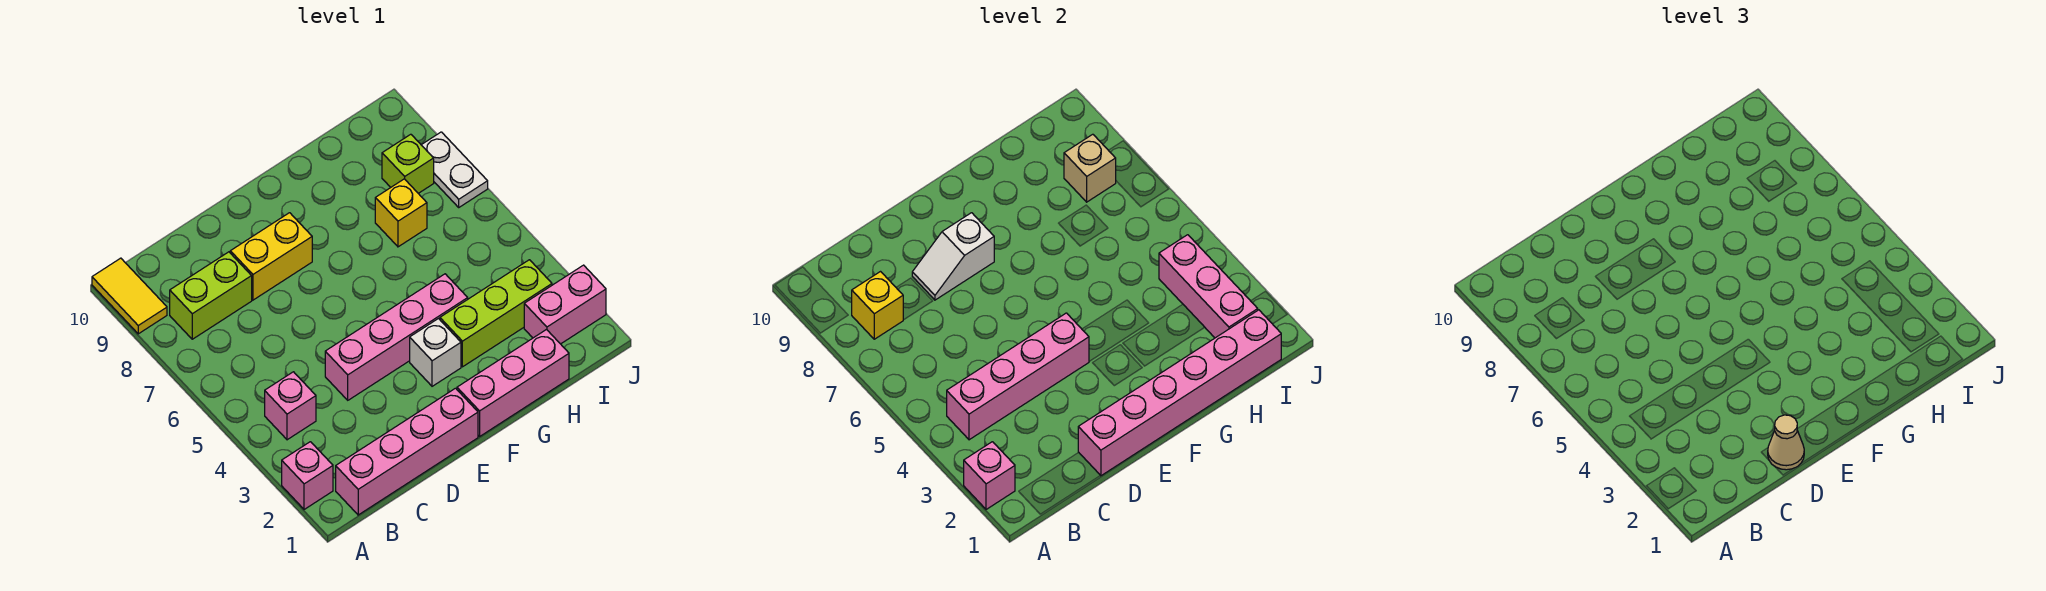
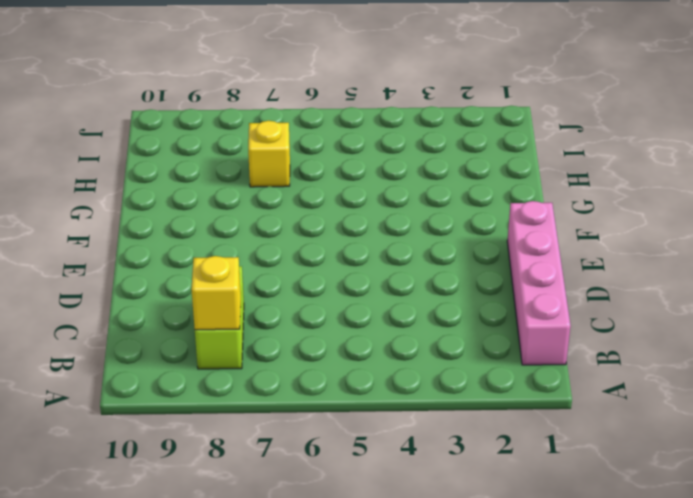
none -> pink brick A2 level 1
none -> yellow tile A9:A10 level 1
none -> pink brick B4 level 1

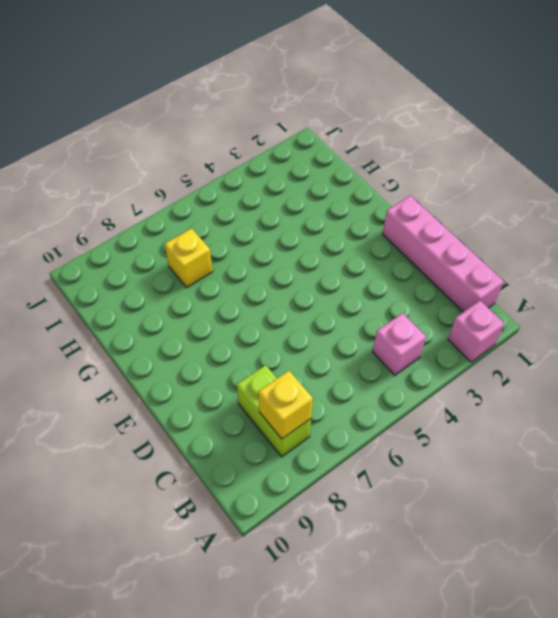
none -> yellow tile A9:A10 level 1
none -> pink brick D4:G4 level 1
none -> yellow brick D8:E8 level 1

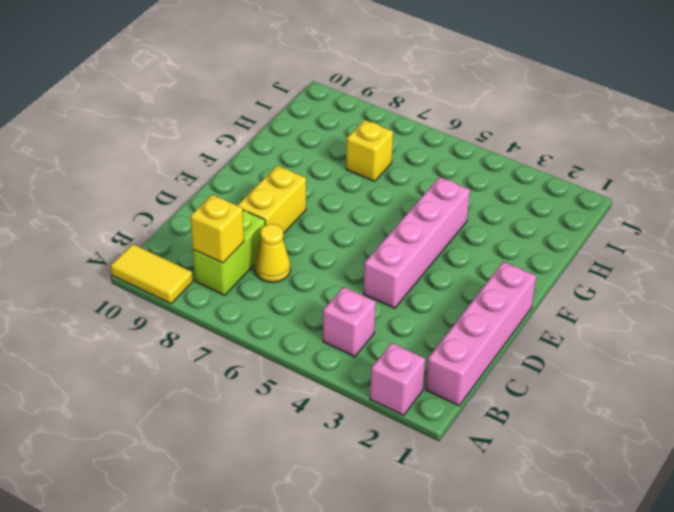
yellow cone C7 level 1 -> none
none -> pink brick F1:H1 level 1
none -> white brick F3 level 1
none -> lime brick G3:I3 level 1

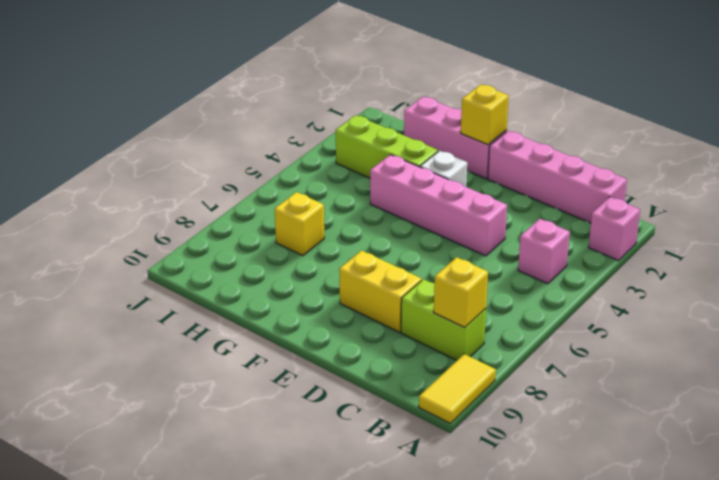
yellow brick F1 level 2 -> pink brick D1:I1 level 2
none -> pink brick I2:J2 level 1
none -> lime brick I8 level 1
none -> white plate J7:J8 level 1

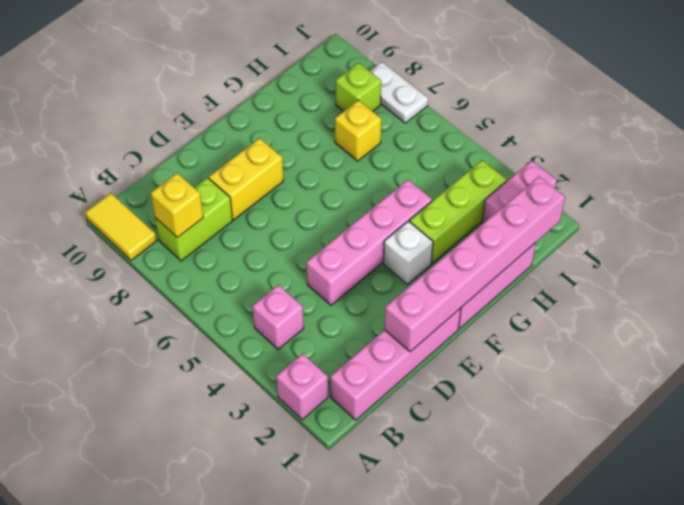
none -> pink brick A2 level 2
none -> pink brick B4:E4 level 2
none -> white slope D8:E8 level 2 top E

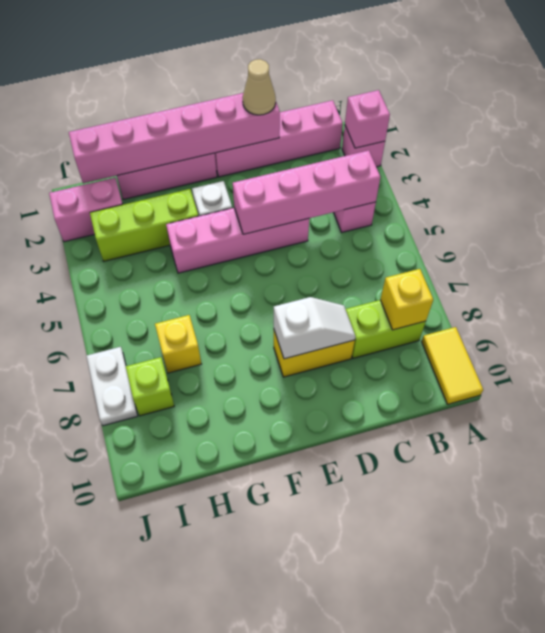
none -> pink brick I2:I4 level 2
none -> tan brick I8 level 2

